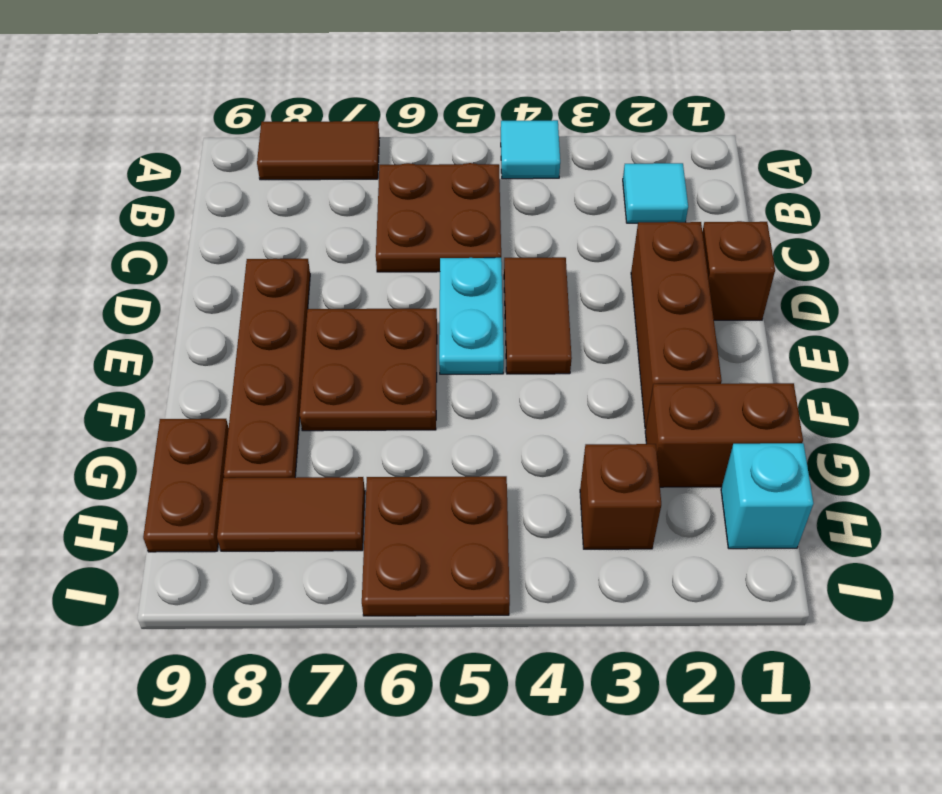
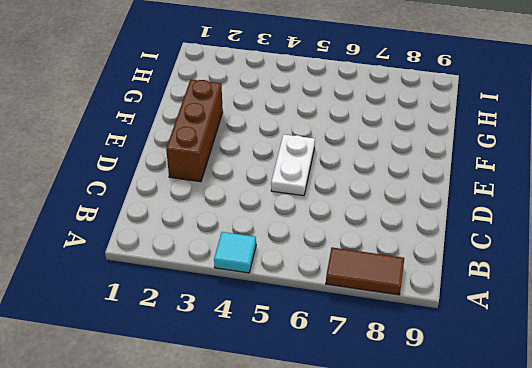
white plate D5:E5 level 1 -> cyan plate D5:E5 level 1
none -> cyan tile B2 level 1
none -> brown plate B5:C6 level 1
none -> brown brick D1 level 1

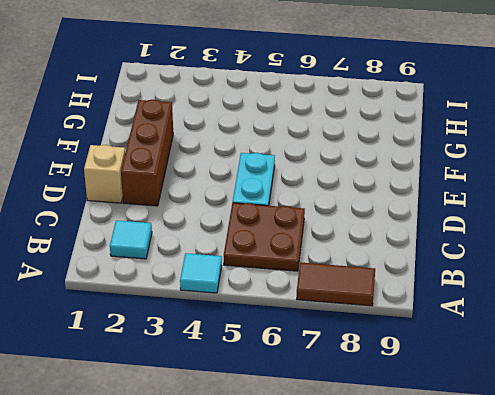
tan brick D1 level 1 -> brown brick D1 level 1
none -> brown tile D4:E4 level 1
none -> brown plate D8:G8 level 1
none -> brown plate E6:F7 level 1

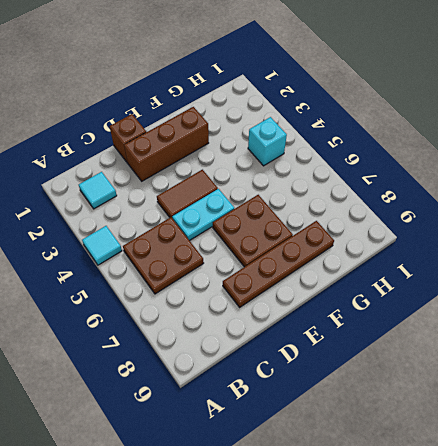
cyan brick H4 level 1 -> cyan brick H1 level 1
none -> brown tile A7:A8 level 1
none -> brown brick G1:G2 level 1
none -> brown plate G9:H9 level 1

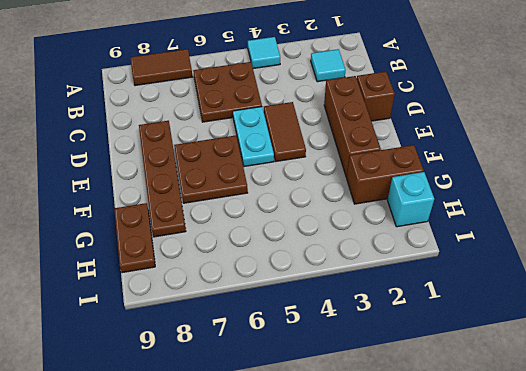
none -> brown brick H3 level 1
none -> brown plate H5:I6 level 1
none -> brown tile H7:H8 level 1

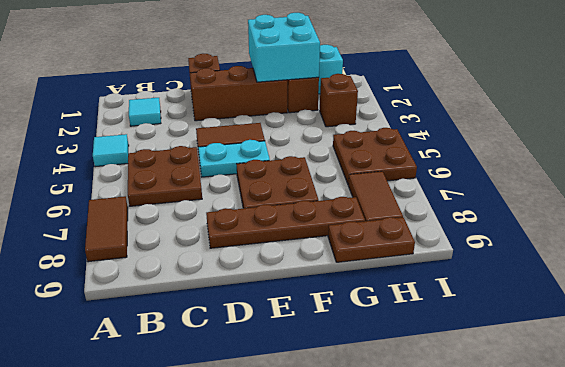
cyan brick F1:G2 level 2 -> none

